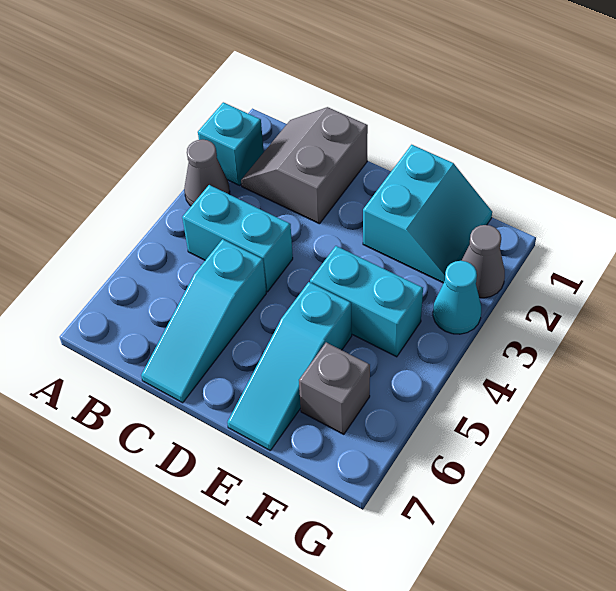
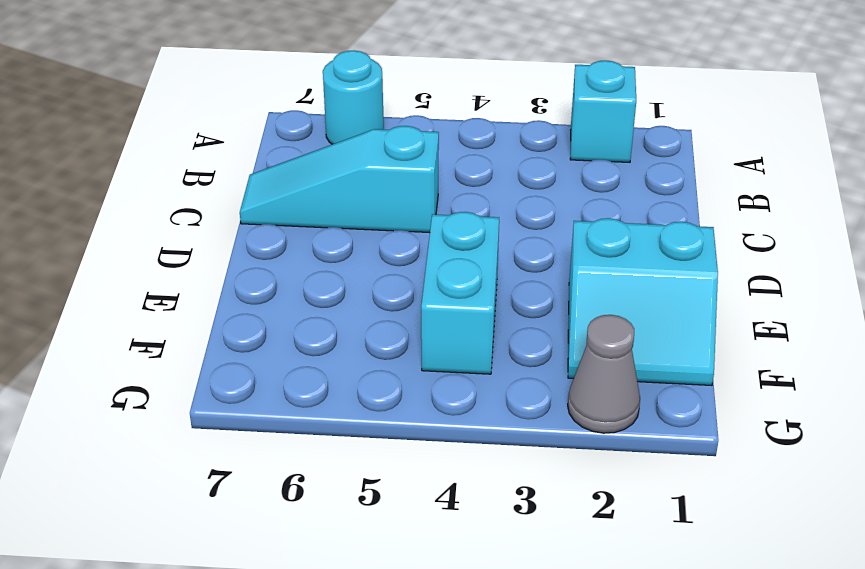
cyan round brick A6 level 1 -> none
none -> grey cone A3 level 1
none -> grey slope B1:C2 level 1 top C

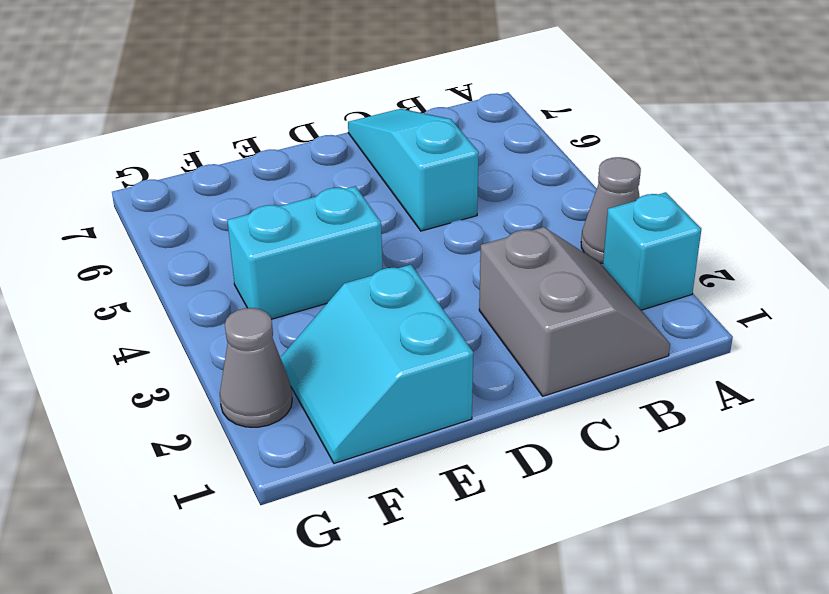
none -> cyan brick B4:C4 level 1
none -> cyan slope E5:E7 level 1 top 5

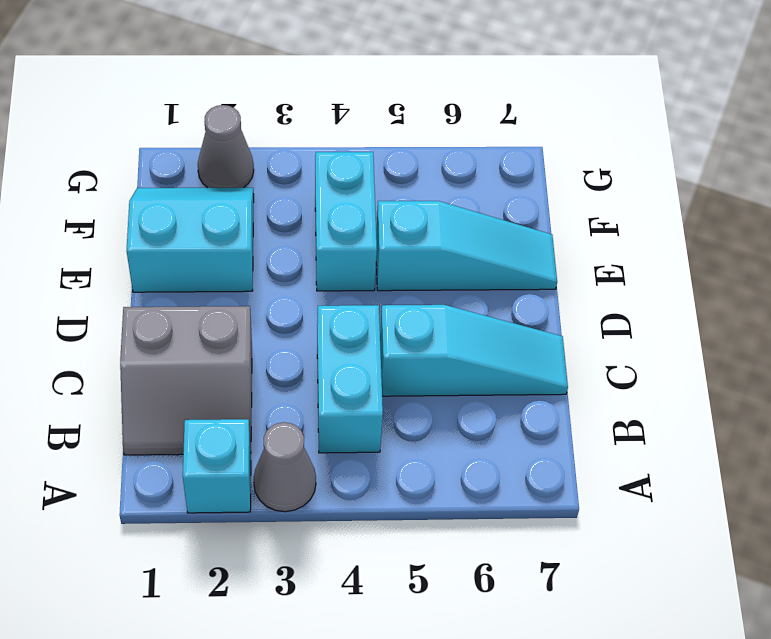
none -> grey brick F6 level 1
none -> cyan cone G3 level 1

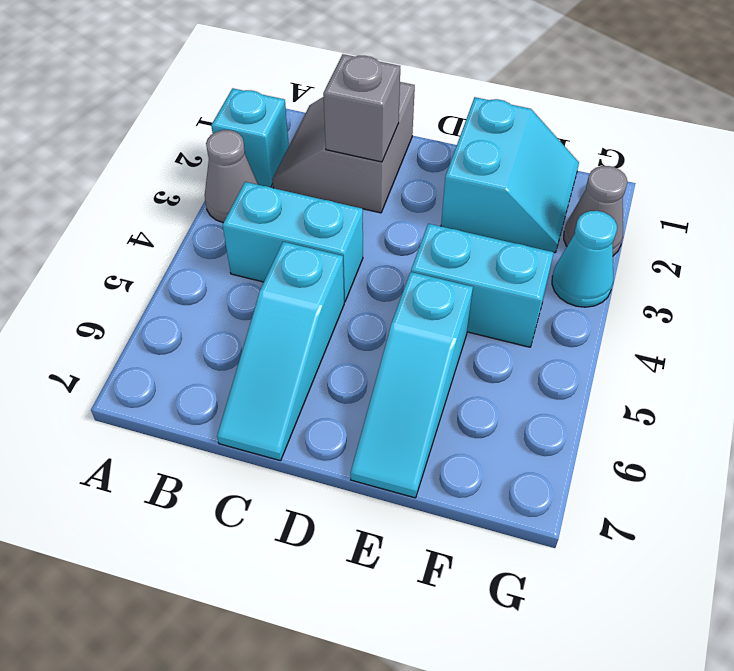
grey brick C2 level 2 -> grey brick F6 level 1

